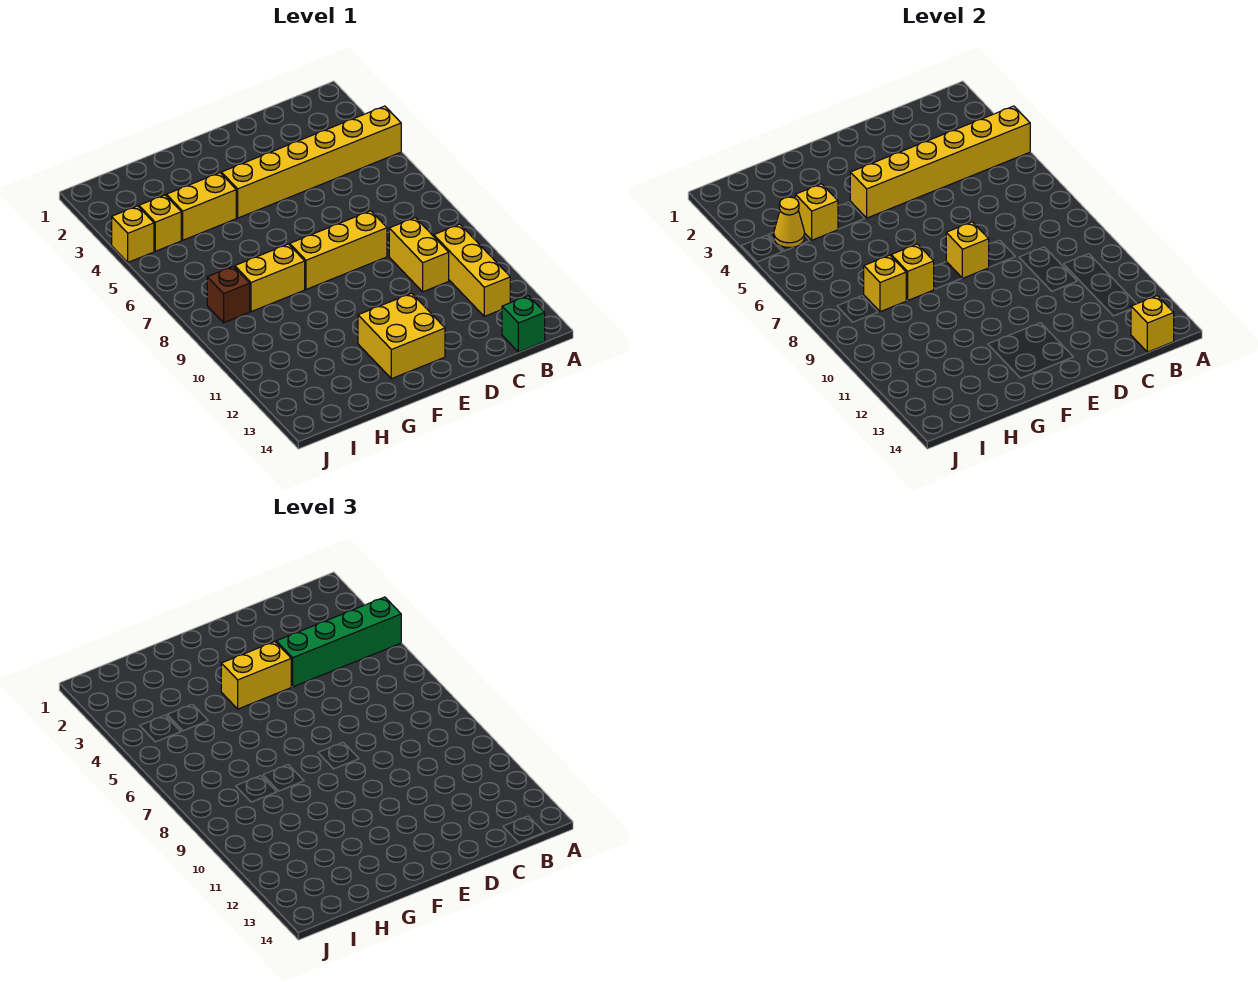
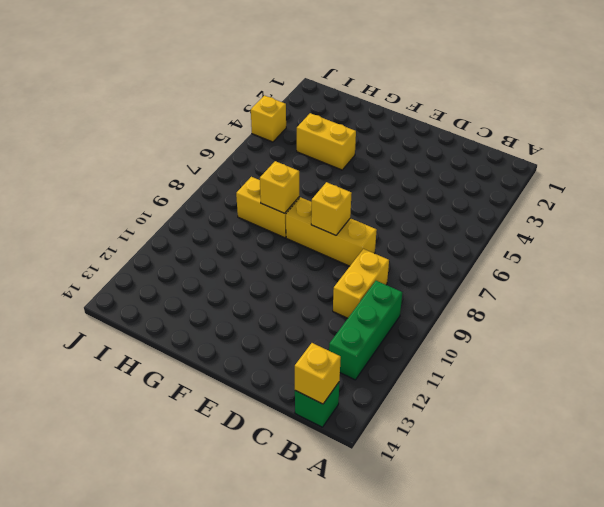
green brick B10:B12 level 1 -> yellow brick B10:B12 level 1
none -> yellow brick A4:F4 level 1
none -> yellow brick E12:F13 level 1
none -> yellow brick I4 level 1

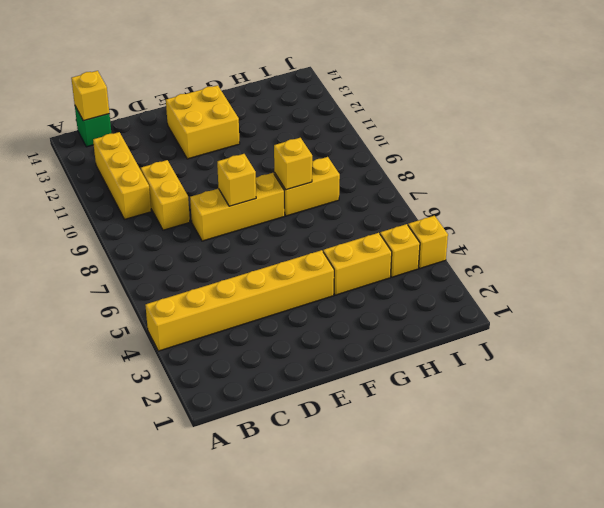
none -> brown brick I8 level 1
none -> yellow brick A4:F4 level 2
none -> yellow brick H4 level 2

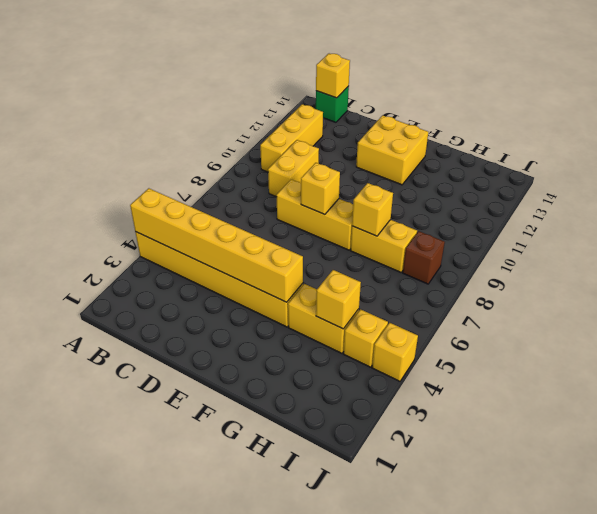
none -> yellow brick H8 level 2
none -> yellow cone I4 level 2
none -> green brick A4:D4 level 3

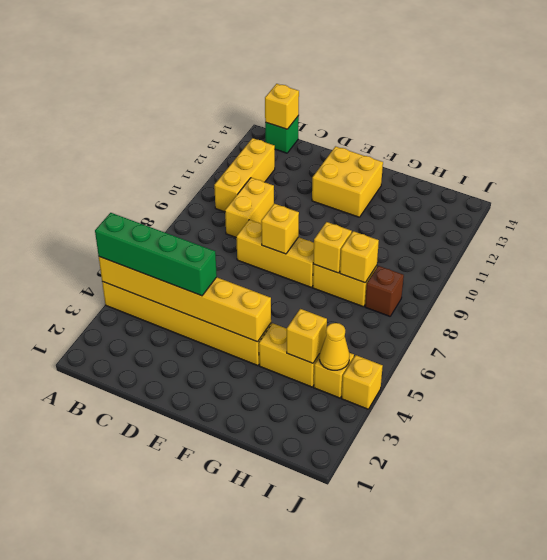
none -> yellow brick E4:F4 level 3

